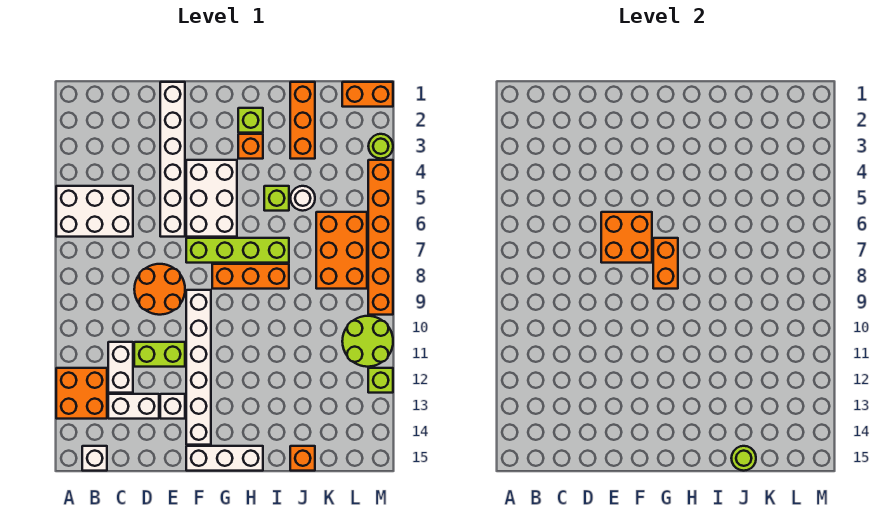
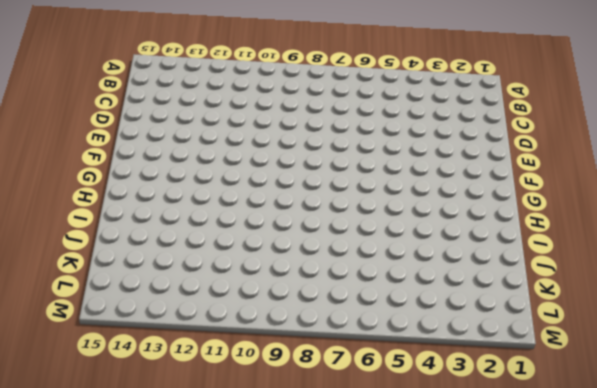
none -> white brick A5:C6 level 1
none -> orange brick A12:B13 level 1
none -> white brick B15 level 1

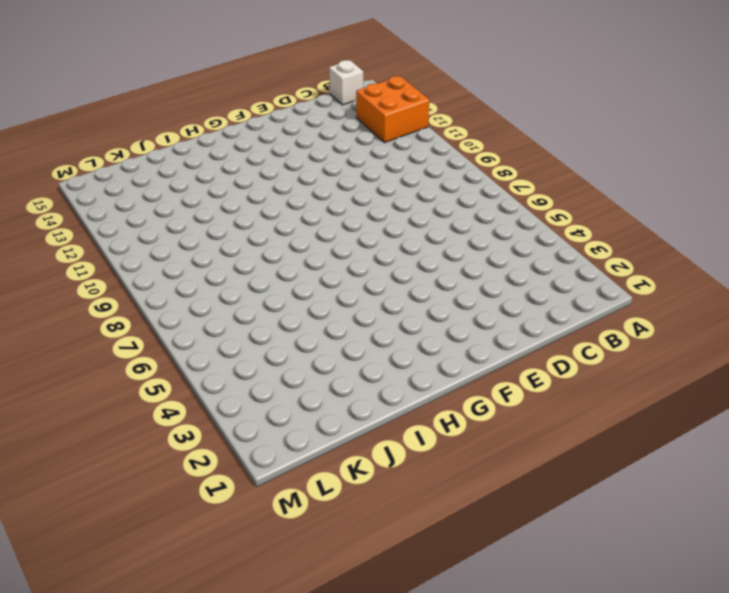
none -> white brick A5:C6 level 1
none -> white brick C11:C12 level 1
none -> white brick C13:D13 level 1

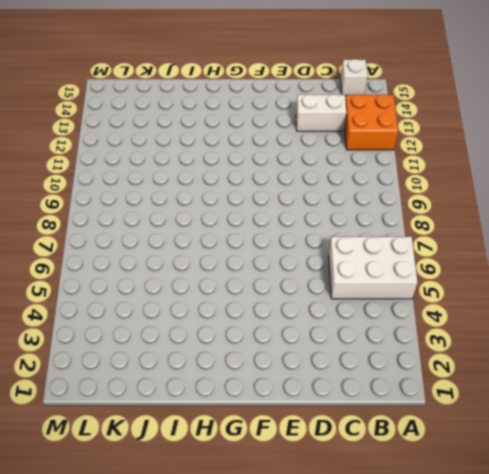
none -> white brick C11:C12 level 1
none -> orange round brick D8:E9 level 1
none -> lime brick D11:E11 level 1

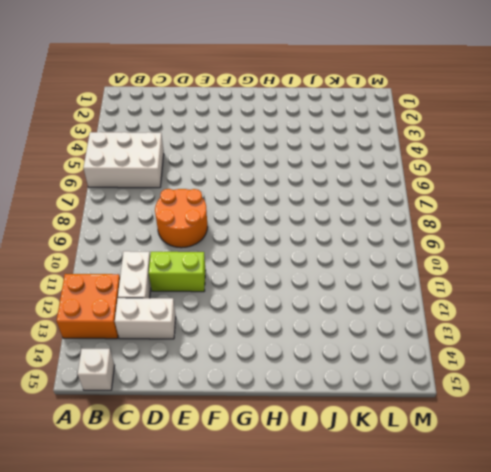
none -> white brick E1:E6 level 1
none -> white brick E13 level 1
none -> white brick F4:G6 level 1

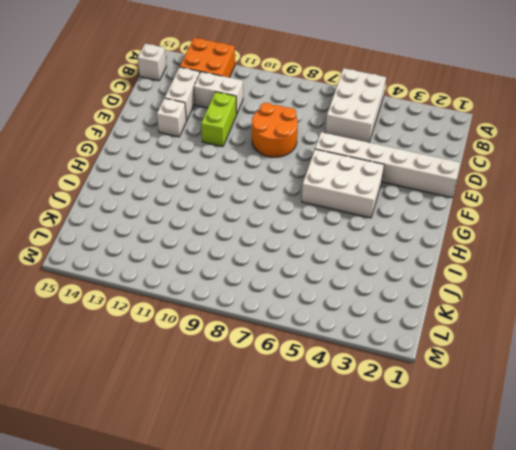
none -> lime brick F7:I7 level 1
none -> white brick F9:F14 level 1
none -> white brick F15:H15 level 1

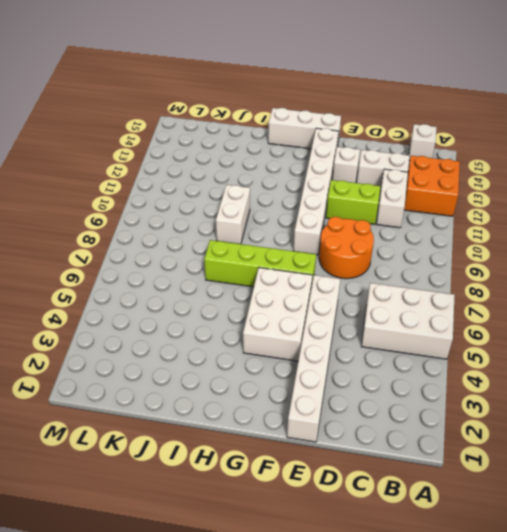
white brick I9:I10 level 1 -> none
none -> orange brick G8:I8 level 1
none -> lime brick H2 level 1
none -> orange brick H3 level 1

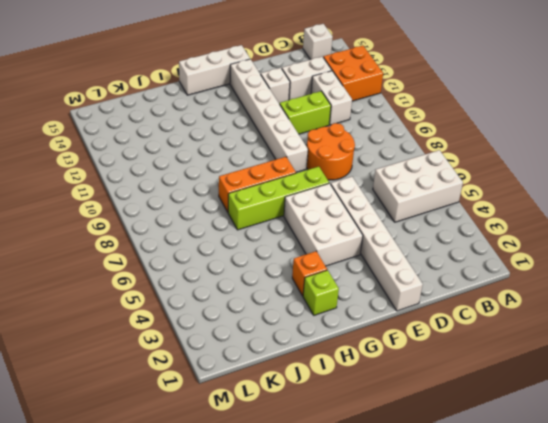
none -> lime brick I5 level 1
none -> orange brick J1:J3 level 1
none -> white round brick J5 level 1

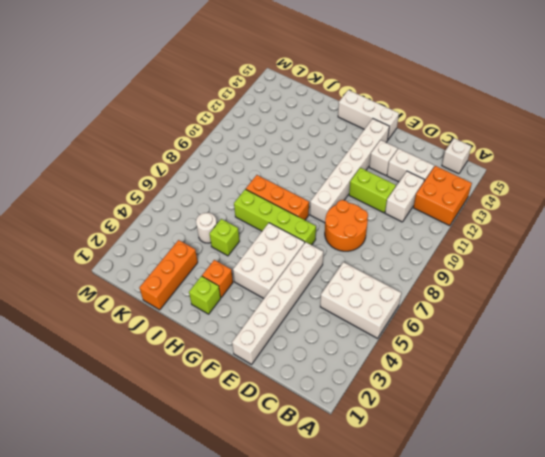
none -> orange brick J15 level 1
none -> orange brick K6:L8 level 1
none -> orange brick L1:M1 level 1

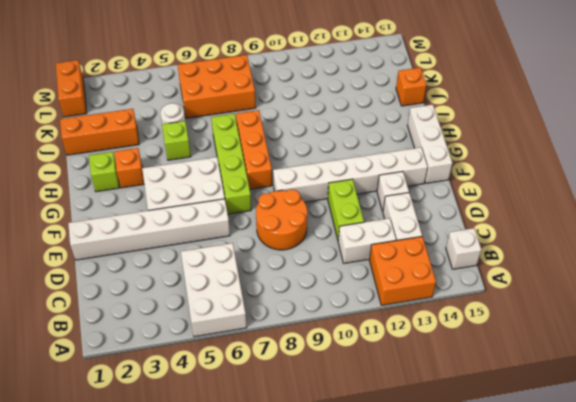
none -> lime round brick L10:M11 level 1
none -> lime round brick M3 level 1
none -> orange brick M4:M9 level 1

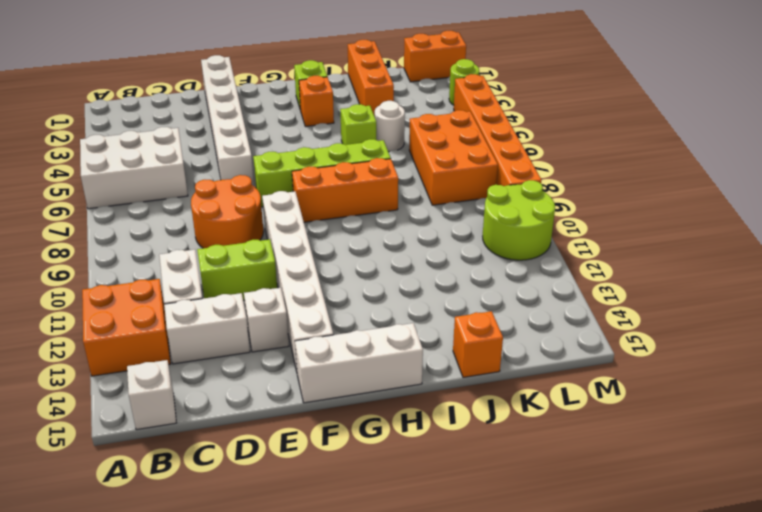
none -> white brick F4:G6 level 1
none -> lime brick M12 level 1
none -> orange brick E6:F7 level 2

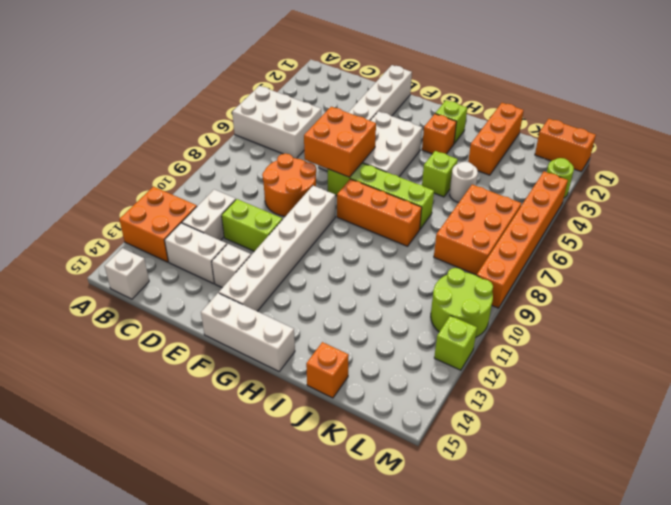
none -> orange brick G7:G8 level 2
none -> lime round brick J15 level 2

